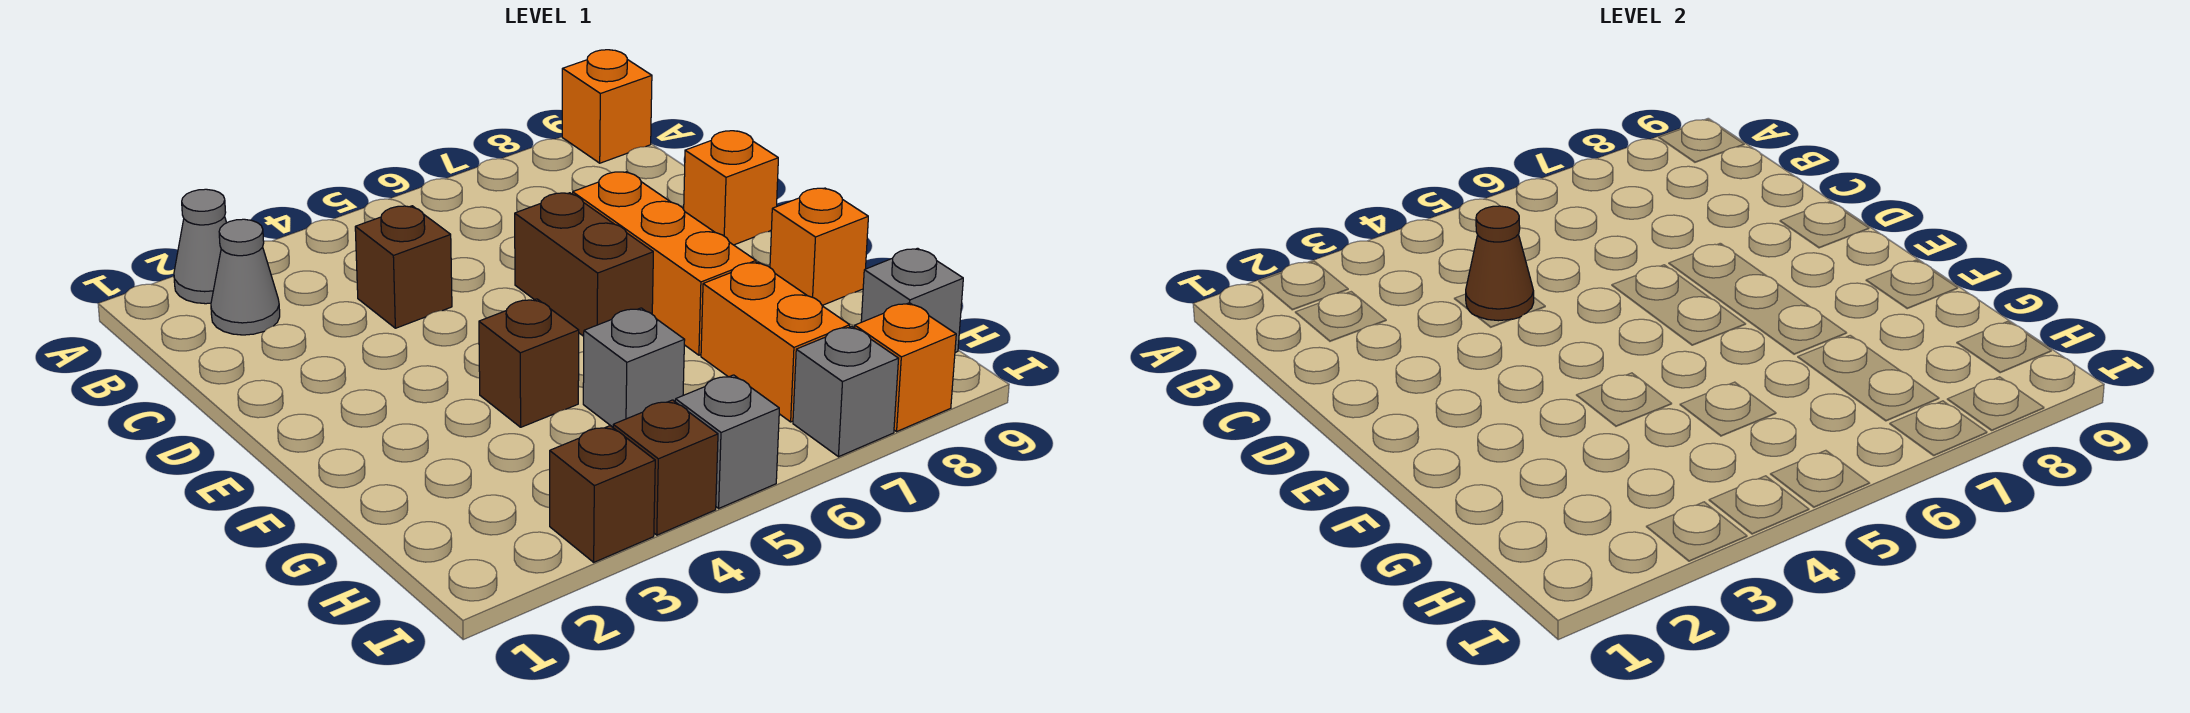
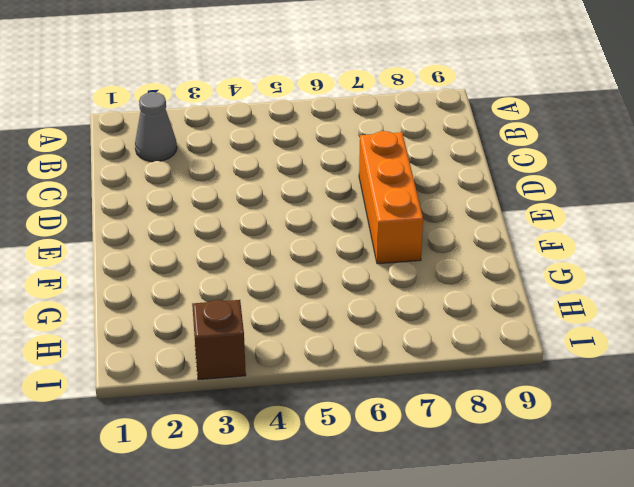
none -> grey cone A2 level 1
none -> orange brick A9 level 1
none -> brown brick C4 level 1

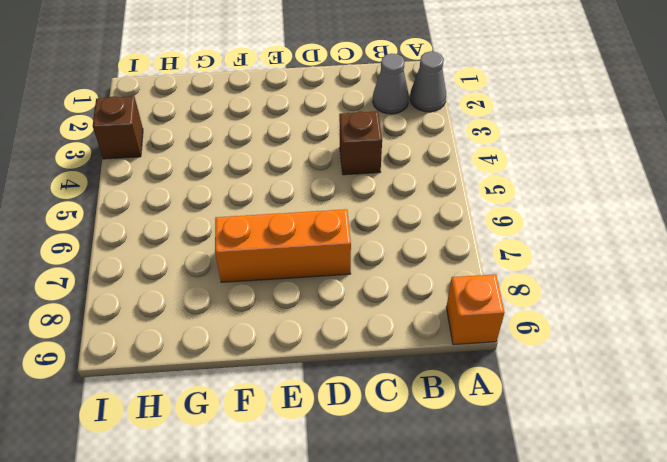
none -> brown brick D6:E6 level 1
none -> orange brick D9 level 1
none -> brown brick F4 level 1

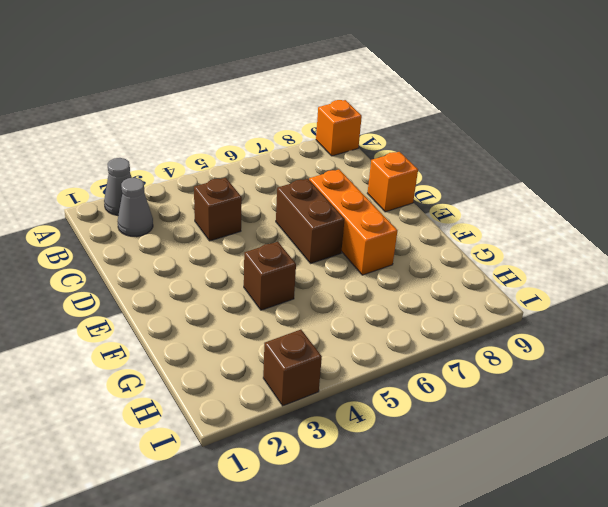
none -> orange brick F9 level 1
none -> grey brick G5 level 1
none -> orange brick G7:H7 level 1

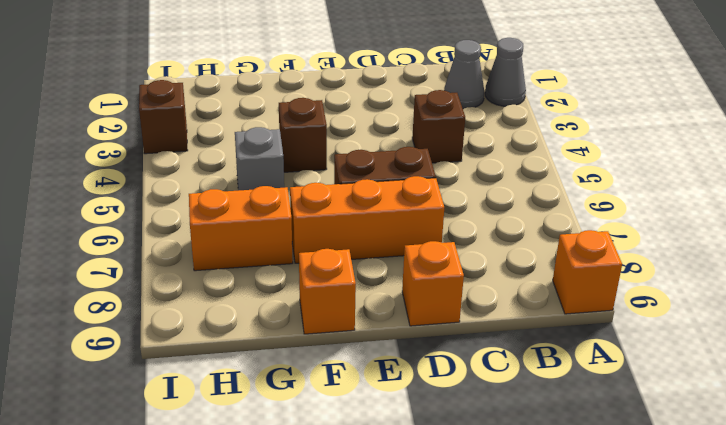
none -> grey brick H9 level 1
none -> brown brick I4 level 1
none -> grey brick I5 level 1

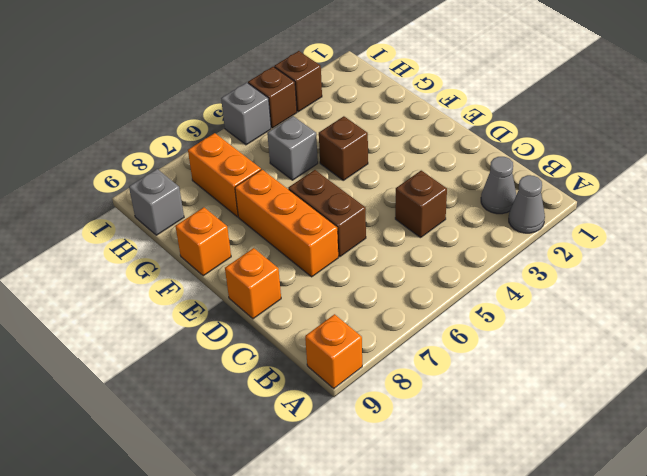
none -> grey brick I7 level 1
none -> orange brick I8 level 1
none -> brown cone C4 level 2

